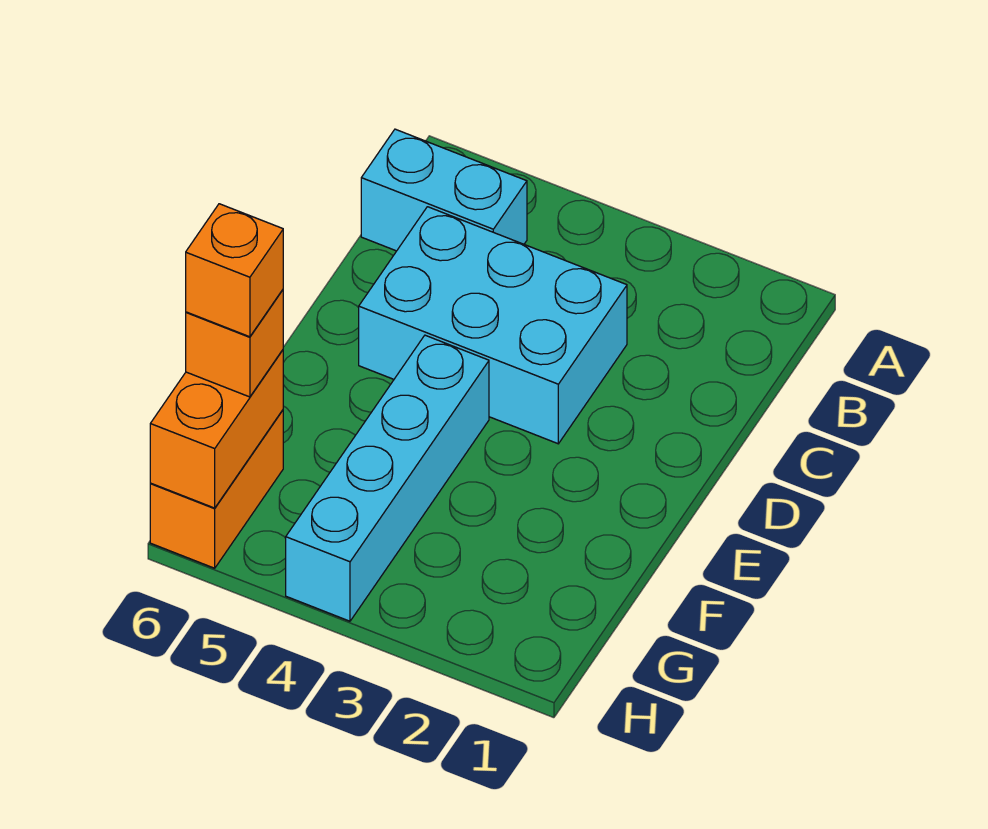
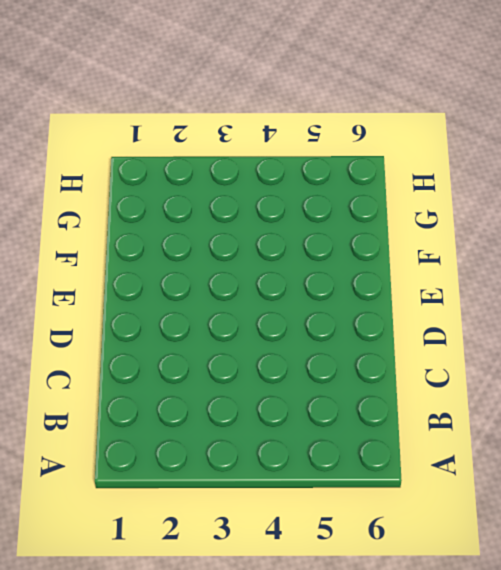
none -> cyan brick B5:B6 level 1
none -> cyan brick C3:D5 level 1

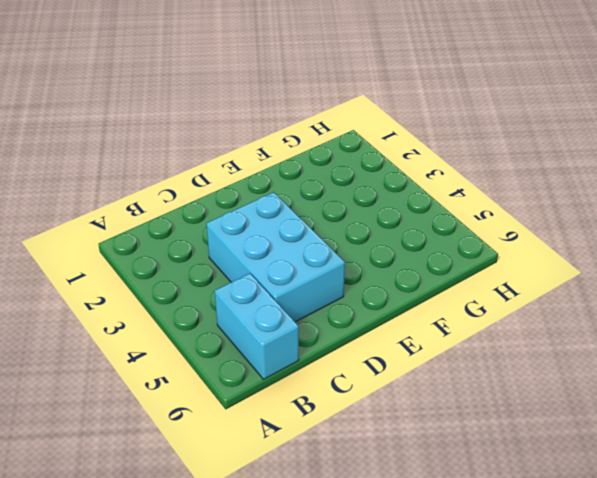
none -> cyan brick E4:H4 level 1
none -> orange brick G6:H6 level 1

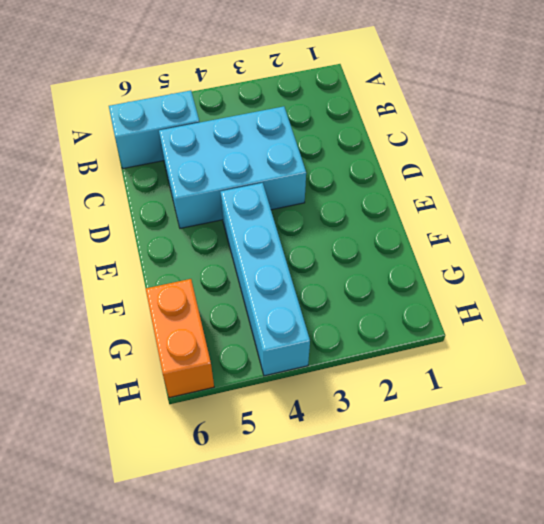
none -> orange brick G6:H6 level 2
none -> orange brick G6 level 3

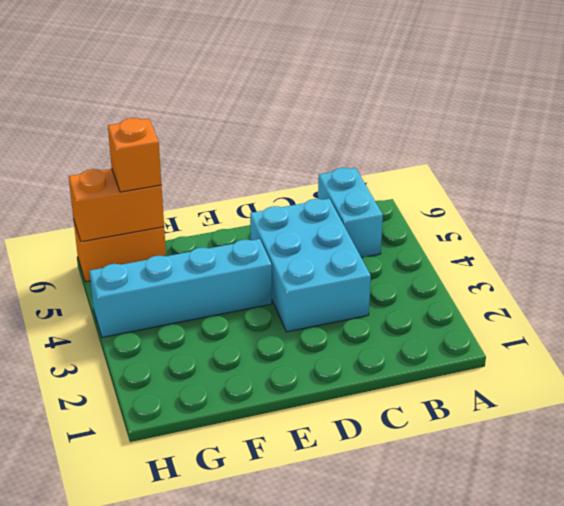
none -> orange brick G6 level 4

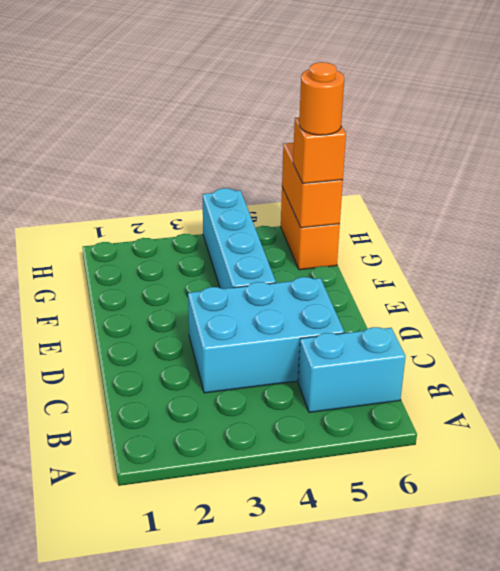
orange round brick G6 level 4 -> orange brick G6 level 4

